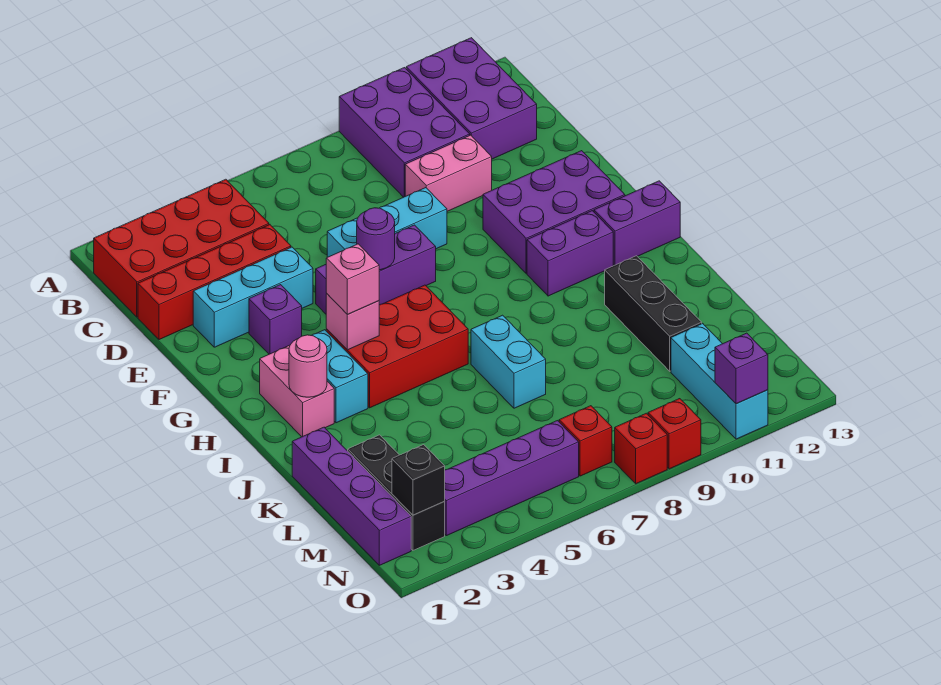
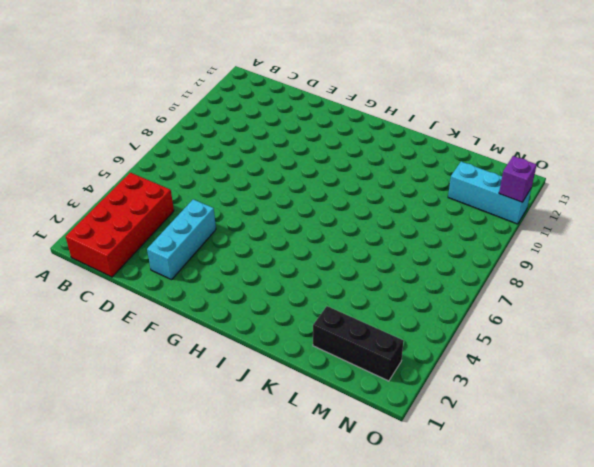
none -> purple brick A9:C10 level 1
none -> purple brick A11:C12 level 1
none -> red brick D1:D4 level 1
none -> pink brick D9:D10 level 1

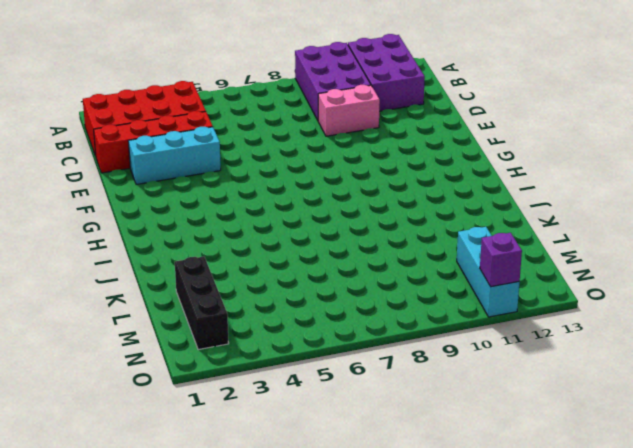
none -> cyan brick E6:E8 level 1
none -> purple brick F3 level 1
none -> purple brick F5:F7 level 1
none -> purple brick F10:G12 level 1

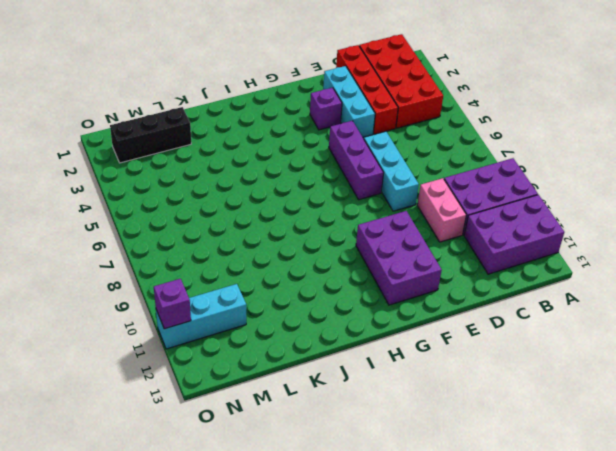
none -> pink brick H2:I2 level 1
none -> cyan brick H3:I3 level 1
none -> red brick H4:I6 level 1
none -> purple brick H10:H11 level 1

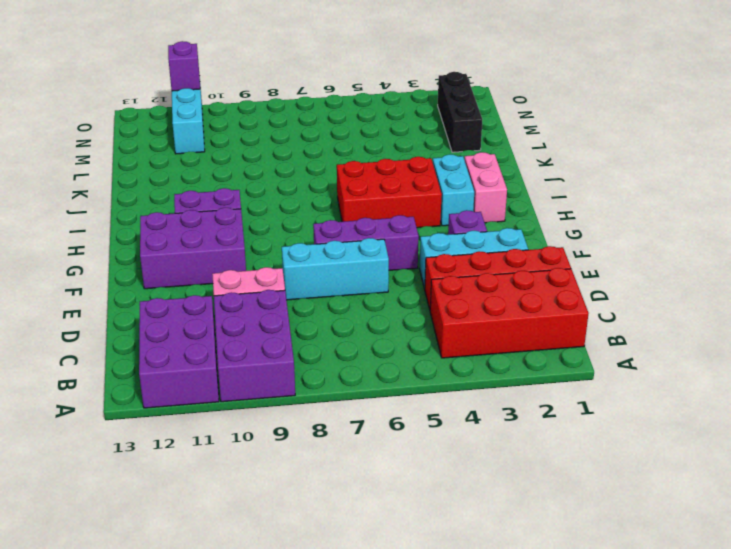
none -> purple brick H12:H13 level 1
none -> cyan brick J7:K7 level 1
none -> black brick J11:L11 level 1
none -> purple brick K1:N1 level 1

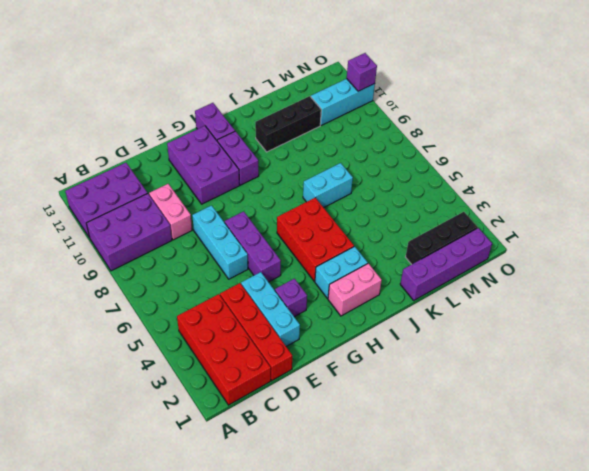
none -> purple brick N3:N6 level 1
none -> red brick N7 level 1
none -> red brick O8 level 1
none -> red brick O9 level 1

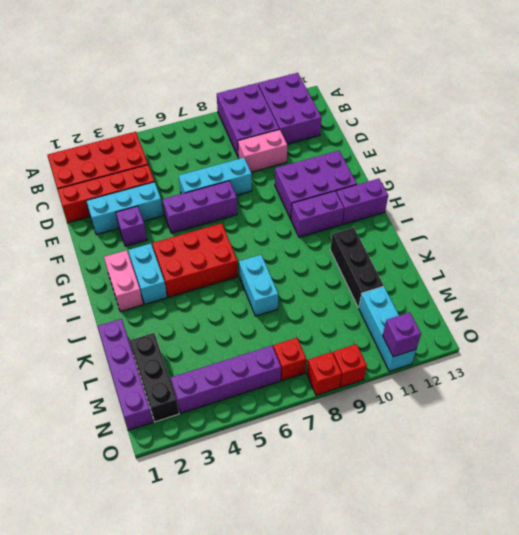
none -> purple round brick F6 level 2
none -> pink brick H4 level 2
none -> pink round brick I2 level 2
none -> black brick N2 level 2

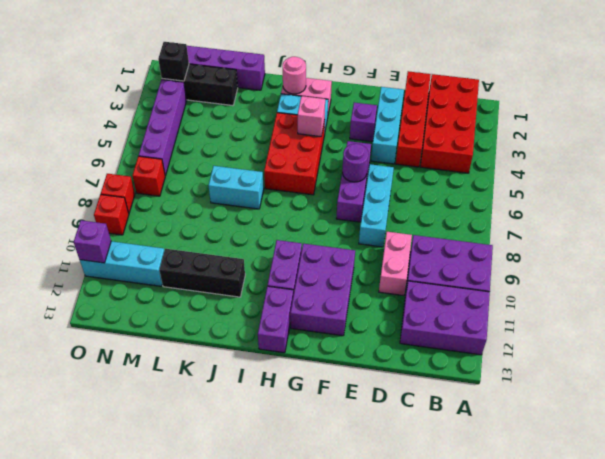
none -> pink brick H4 level 3

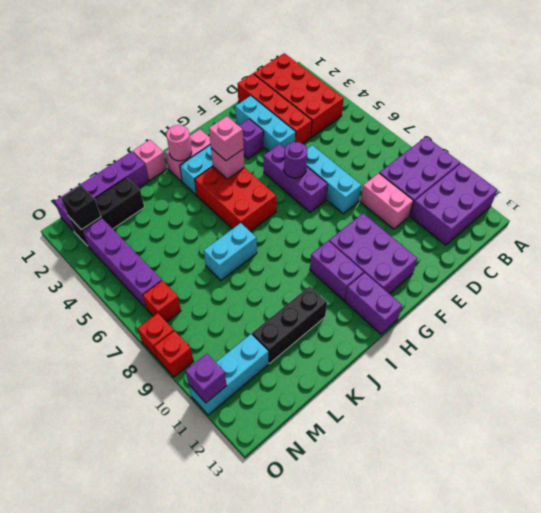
pink brick J1 level 1 -> none

